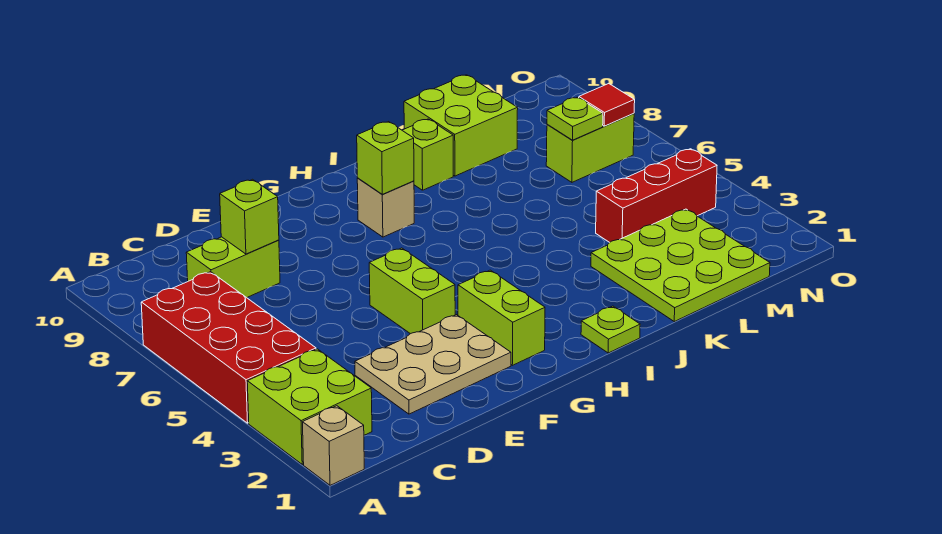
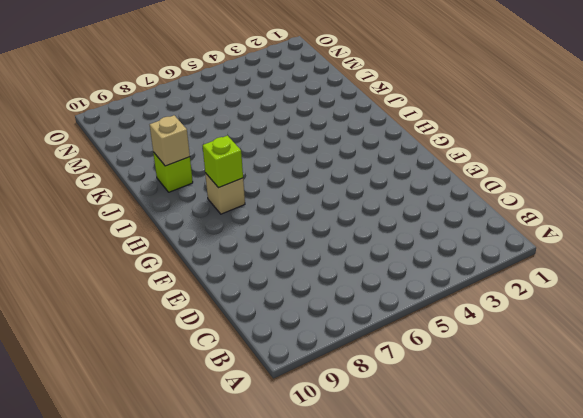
tan brick J9 level 2 -> tan brick A1 level 1
none -> lime brick A2:B3 level 1
none -> red brick A4:B7 level 1
none -> lime brick C8:D8 level 1

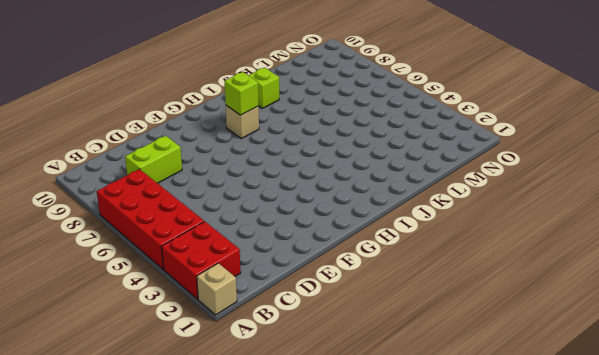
red brick A2:B3 level 1 -> lime brick A2:B3 level 1
none -> tan plate D2:F3 level 1
none -> lime brick F4:F5 level 1
none -> lime brick G2:G3 level 1

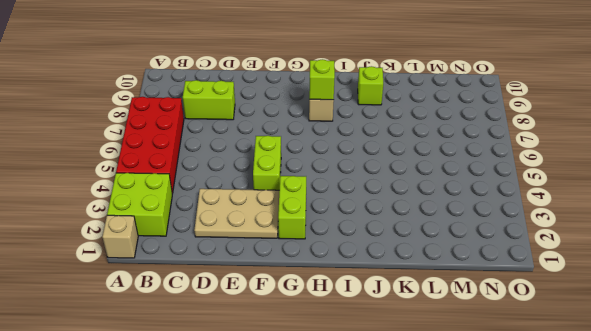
none -> lime plate I1 level 1
none -> lime plate K1:M3 level 1
none -> lime brick K9:L10 level 1

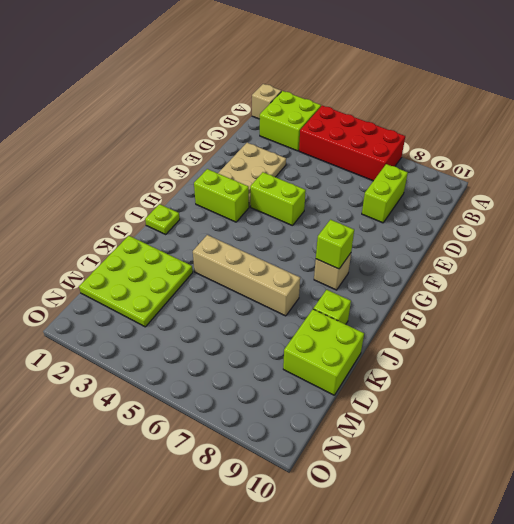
tan brick J4:J7 level 1 -> none
none -> red brick L4:N4 level 1
none -> lime brick M7:N7 level 1
none -> lime brick D8 level 2

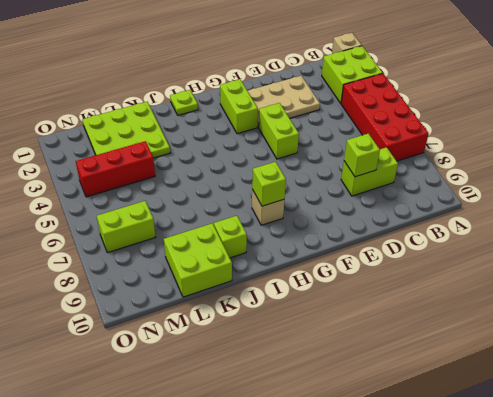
none -> lime plate M7 level 2
none -> red tile N7 level 2

